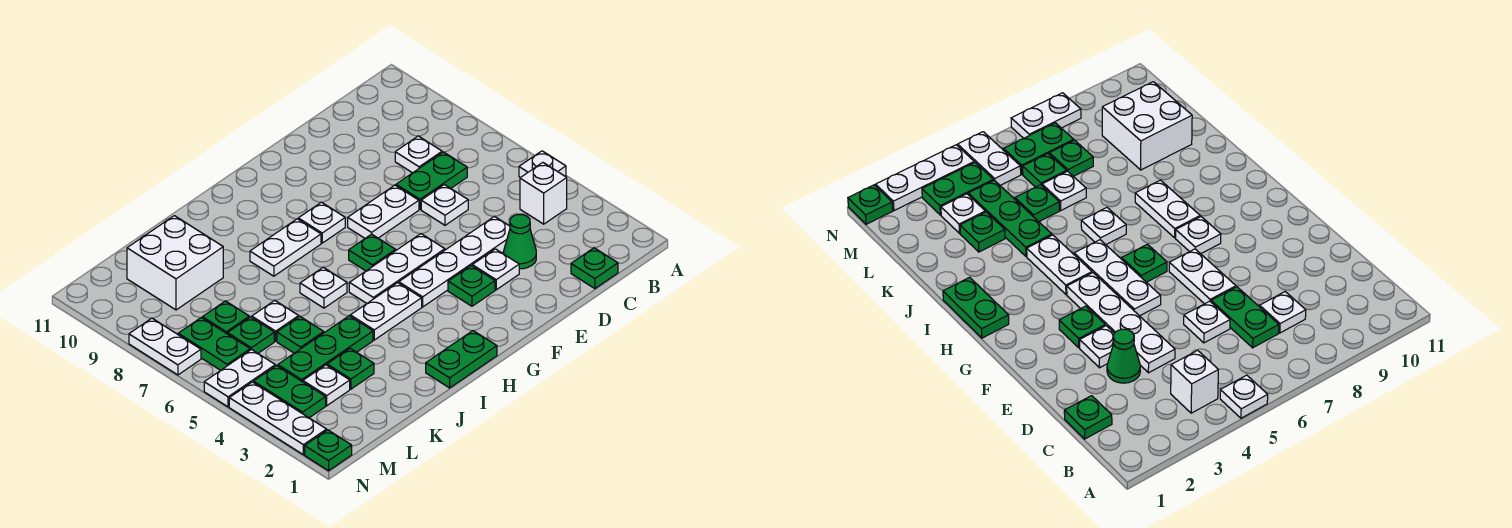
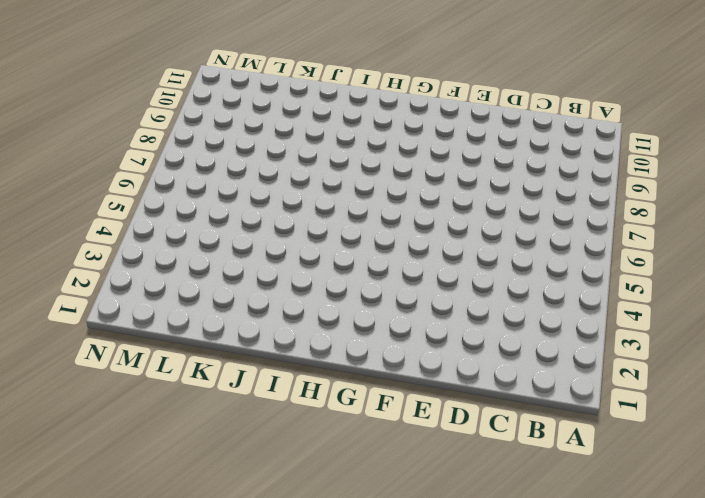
none -> white plate A5 level 1
none -> white brick B4 level 1
none -> green plate C1 level 1
none -> green plate C7:D7 level 1

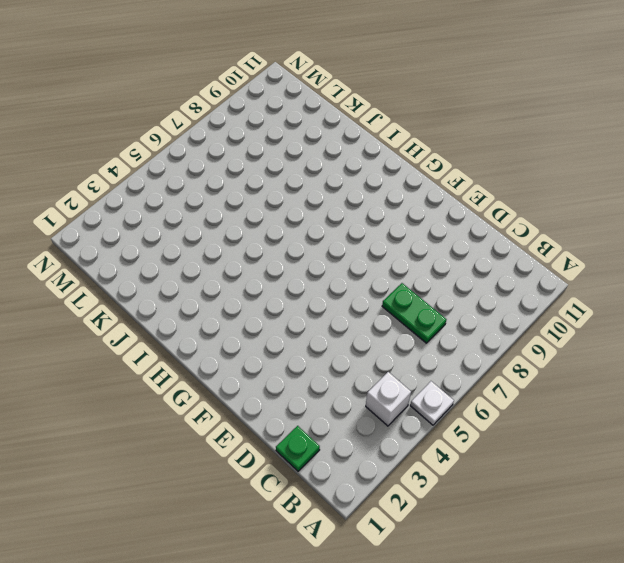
none -> white plate C8 level 1
none -> green cone D3 level 1
none -> white plate D4:G4 level 1
none -> white plate D6 level 1

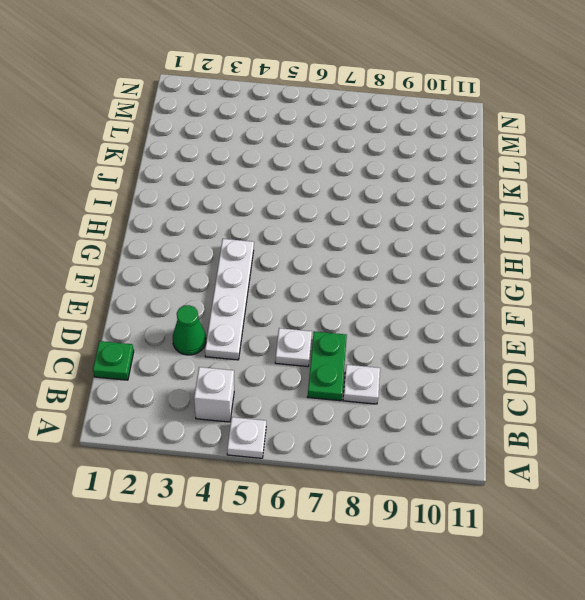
none -> white plate E3 level 1
none -> white plate E7:F7 level 1
none -> green plate F3 level 1
none -> white plate F5:H5 level 1

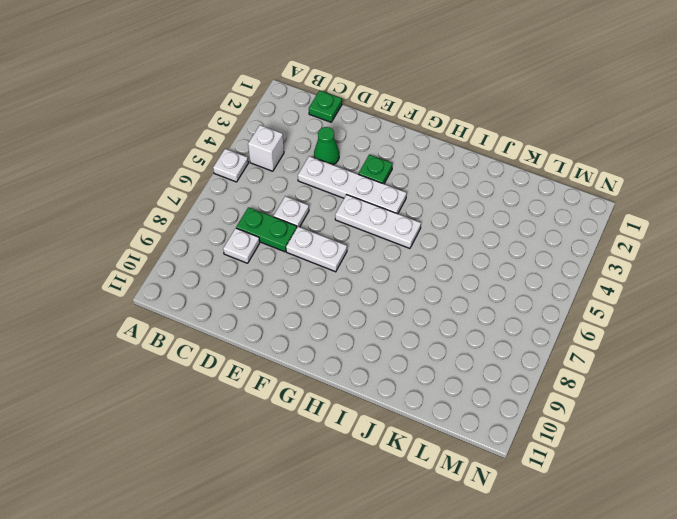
none -> white plate E3 level 1
none -> green plate G6 level 1
none -> white plate G8 level 1
none -> green plate H1:I1 level 1

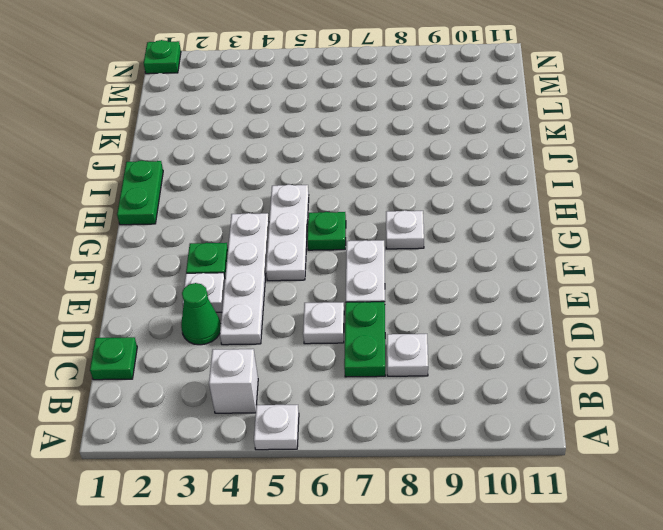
none -> white plate H4:I4 level 1
none -> white plate H8:I8 level 1
none -> white plate I6 level 1
none -> green plate J4:L4 level 1

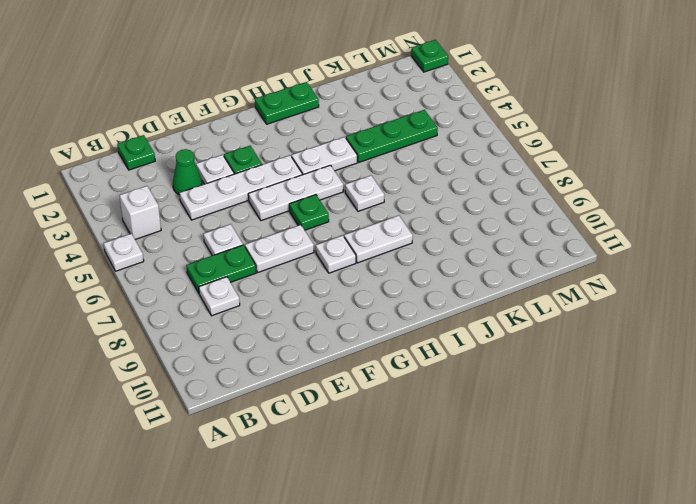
none -> green plate K3 level 1
none -> green plate K5 level 1
none -> white plate K6 level 1
none -> white brick K9:L10 level 1

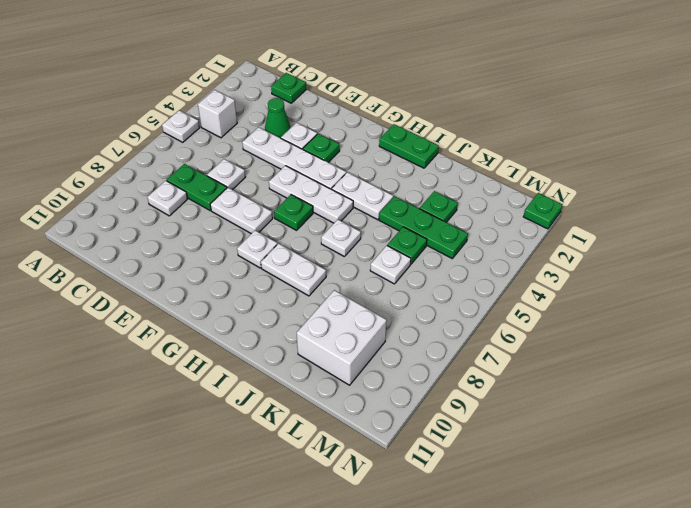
none -> white plate L3 level 1
none -> green plate L6 level 1
none -> green plate L7 level 1
none -> green plate M3:M4 level 1

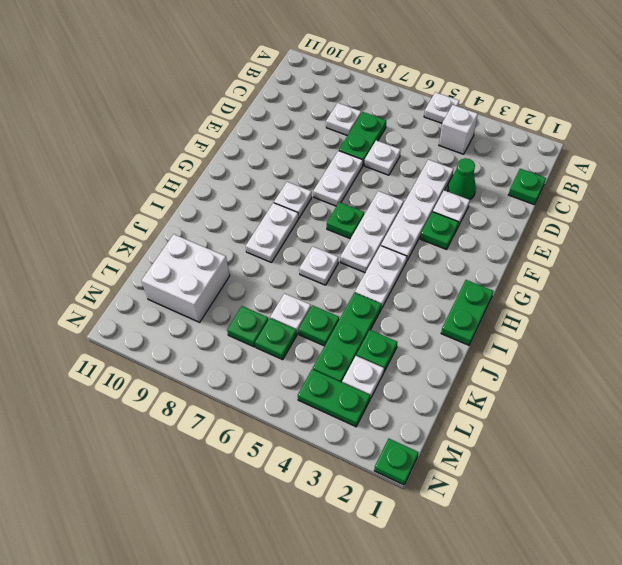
none -> white plate M5:N5 level 1
none -> green plate M6:M7 level 1
none -> white plate N2:N4 level 1
none -> white plate N7:N8 level 1

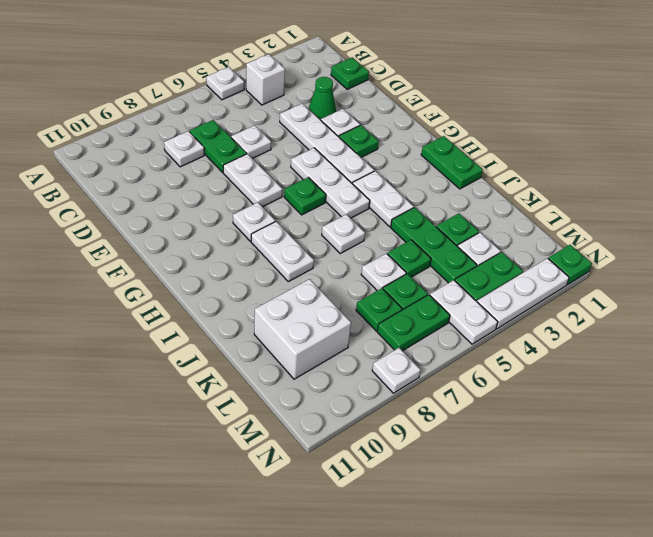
white plate N8 level 1 -> white plate N7:N8 level 1

